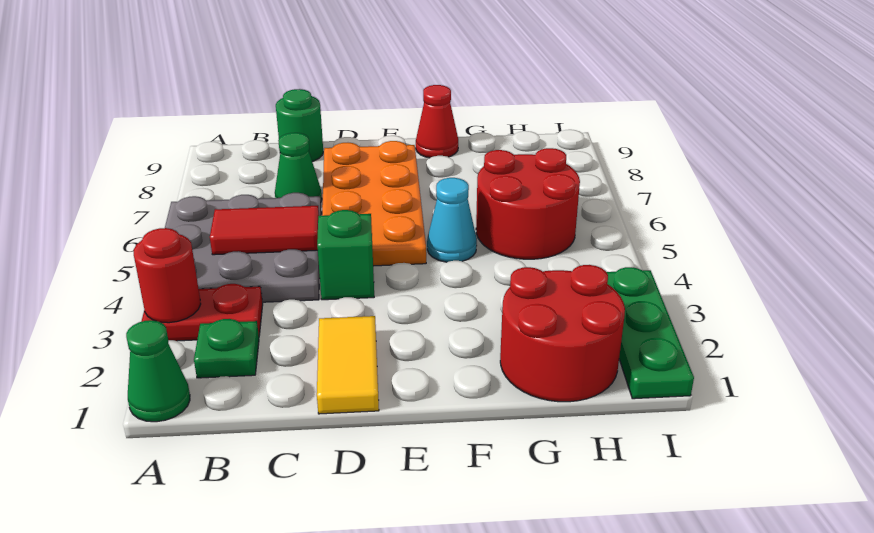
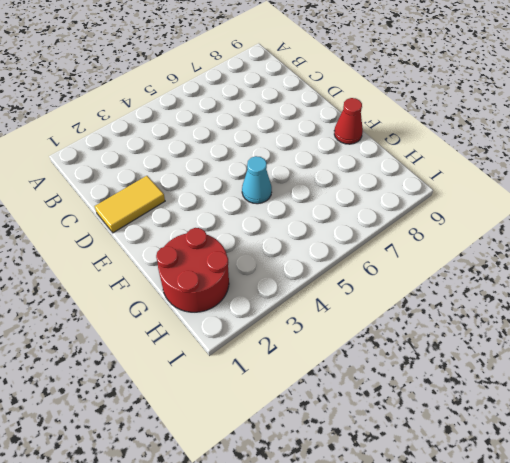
none -> green cone A1 level 1
none -> red plate A3:B3 level 1
none -> grey plate A4:C6 level 1

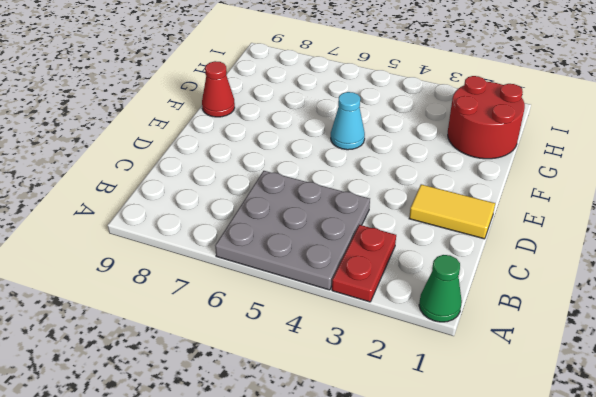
none -> green plate B2 level 1
none -> green cone C7 level 1
none -> green round brick C9 level 1

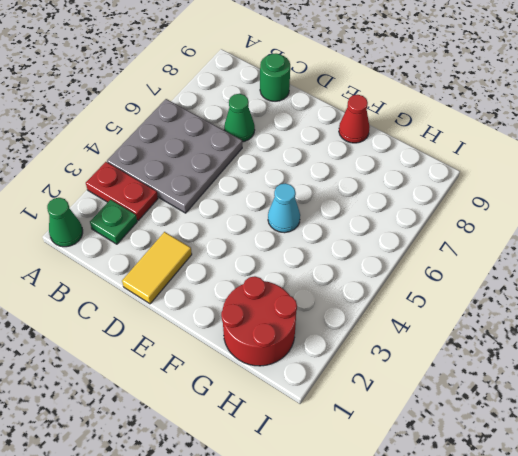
none -> green brick D4 level 1
none -> orange plate D5:E8 level 1
none -> red round brick G5:H6 level 1

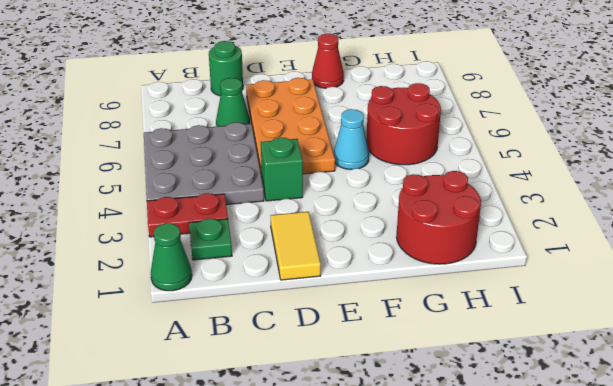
none -> green plate I1:I3 level 1
none -> red round brick A3 level 2
none -> red tile B5:C5 level 2

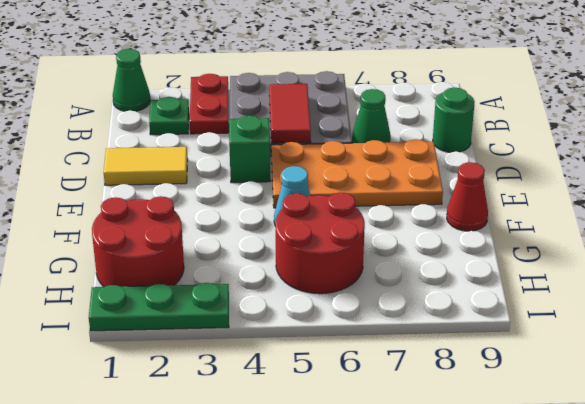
none -> red round brick A3 level 2

